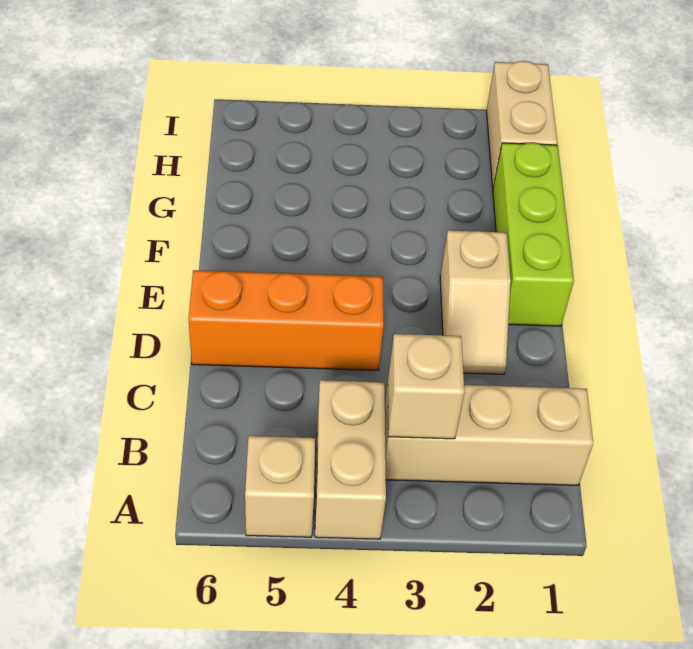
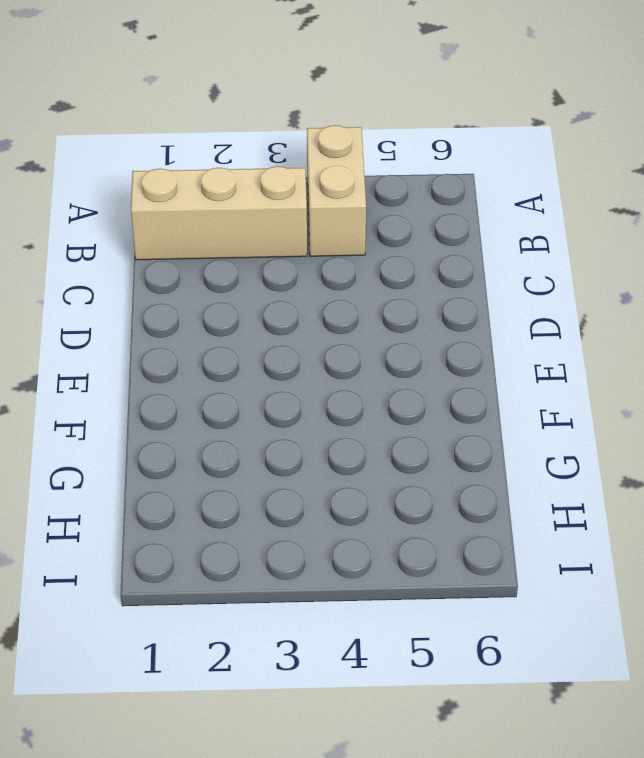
none -> tan brick A5 level 1
none -> tan slope D2:E2 level 1 top E

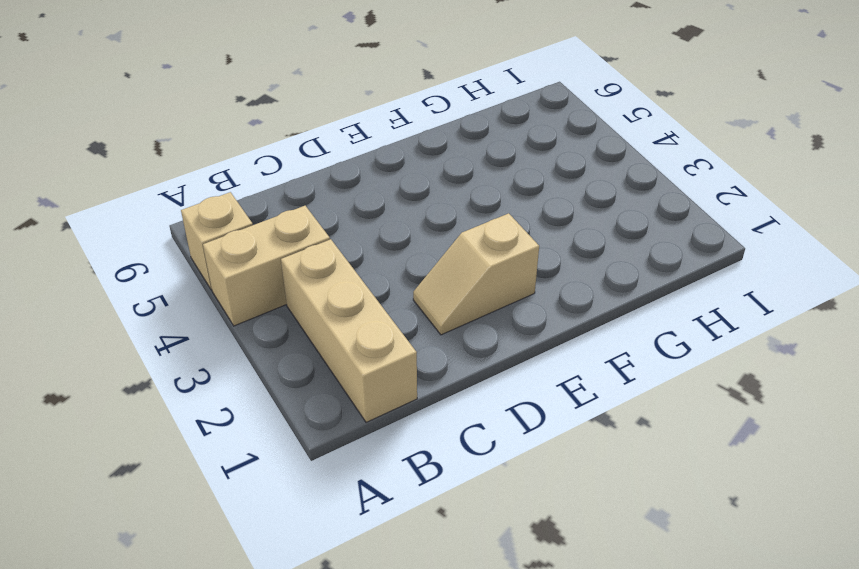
none -> orange brick D4:D6 level 1
none -> lime brick E1:G1 level 1

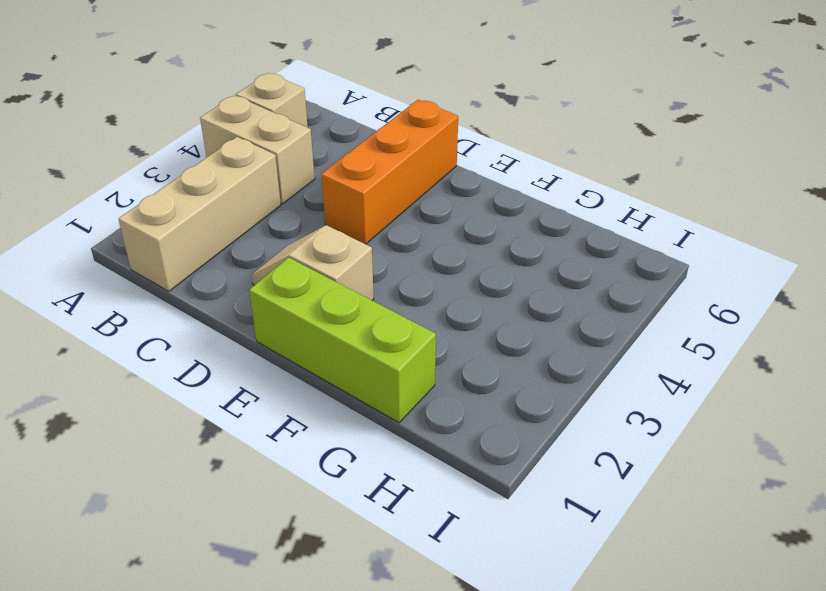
none -> tan brick H1:I1 level 1
none -> tan brick B3 level 2

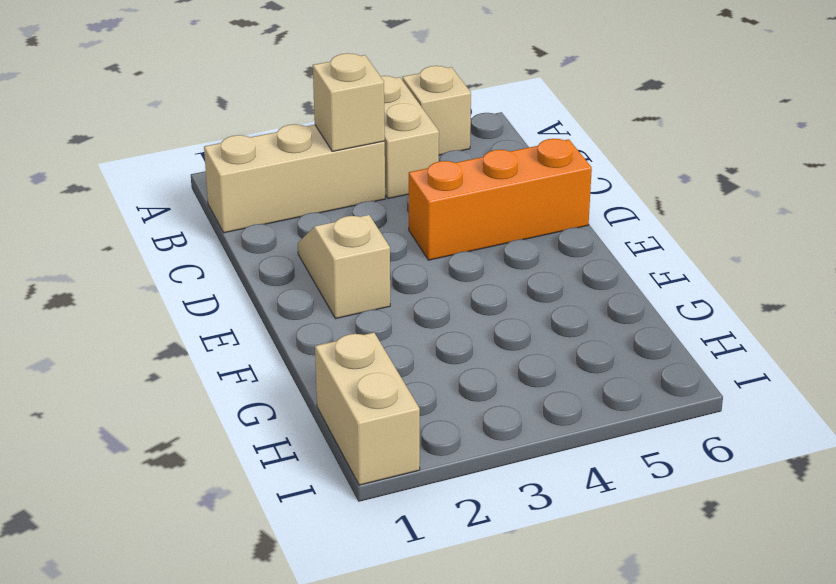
none -> lime brick E1:G1 level 1

